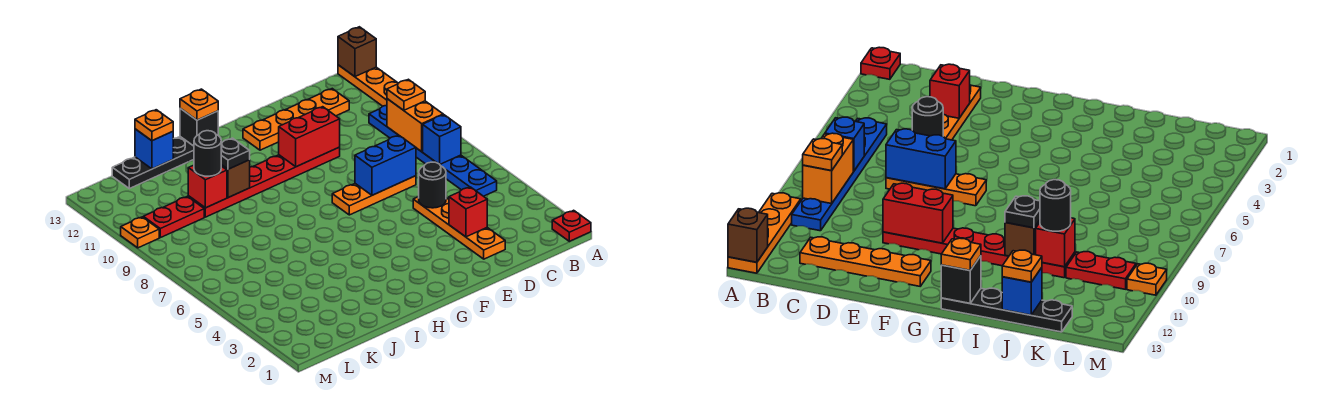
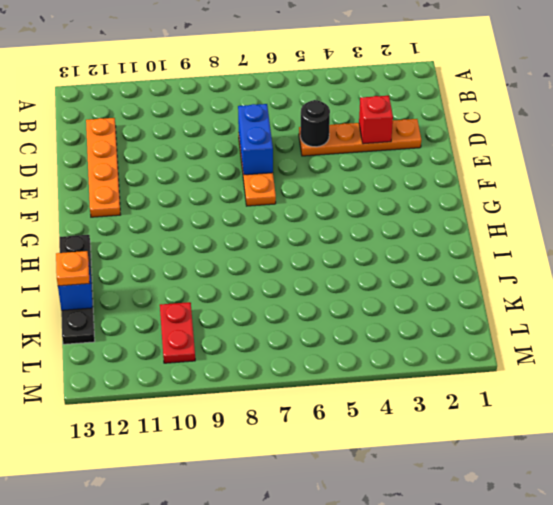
none -> red plate A1 level 1
none -> orange plate A10:A13 level 1
none -> blue plate B5:B10 level 1

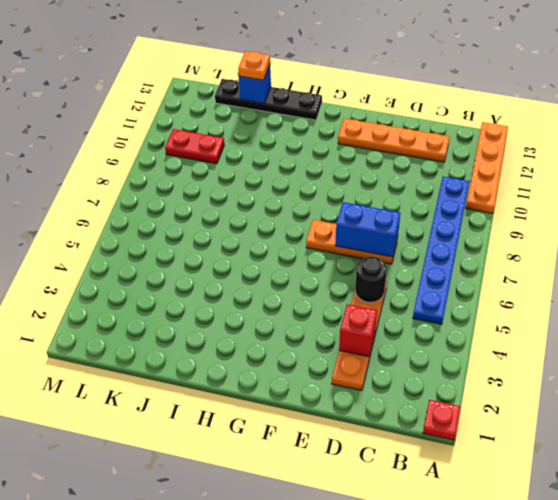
none -> red plate E10:J10 level 1
none -> orange plate M10 level 1
none -> brown brick A13 level 2

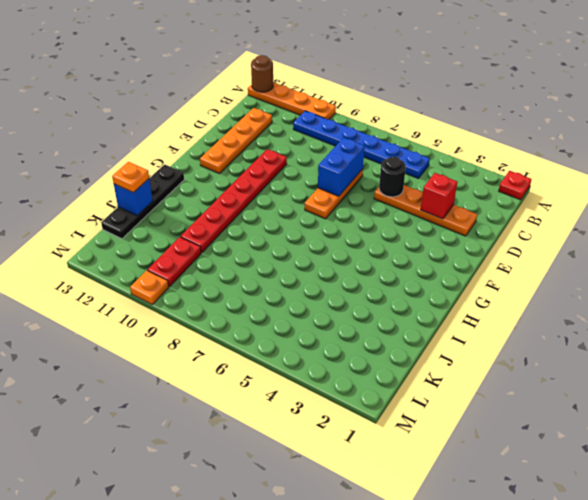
brown round brick A13 level 2 -> brown brick A13 level 2
none -> blue brick B7 level 2
none -> orange brick B8:B9 level 2
none -> red brick E10:F10 level 2

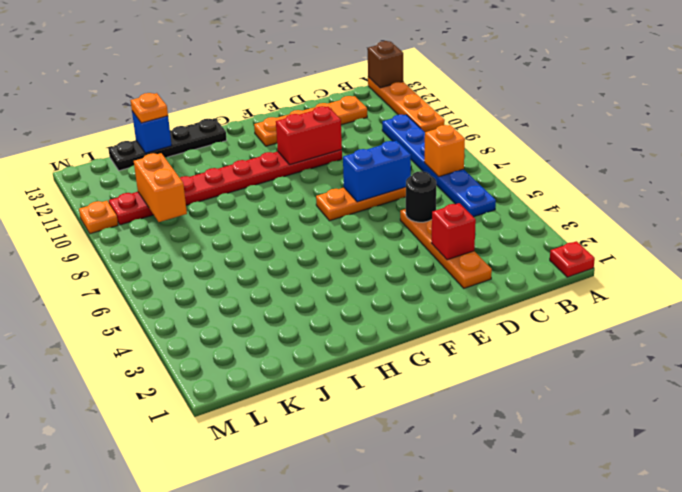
orange brick B7 level 2 -> blue brick B7 level 2
orange brick K9:K10 level 2 -> orange brick B8:B9 level 2
none -> black brick H13 level 2
none -> brown brick I10 level 2
none -> red brick J10 level 2

